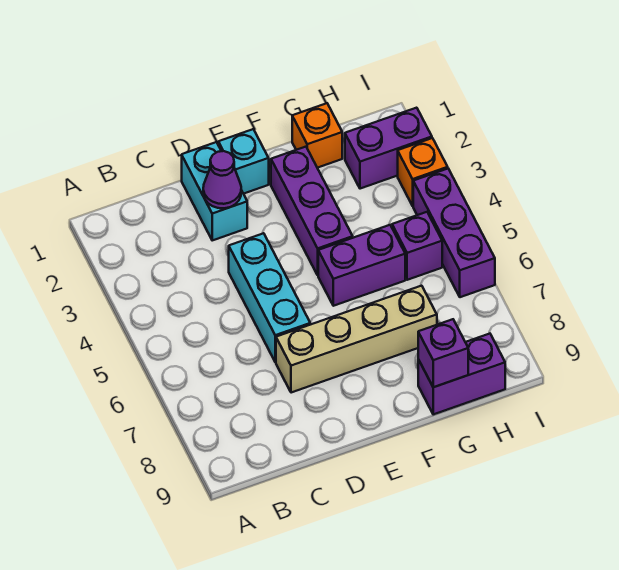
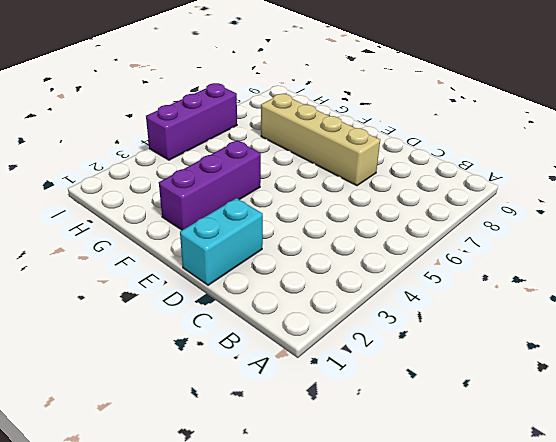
none -> cyan brick D4:D6 level 1
none -> cyan brick E1 level 1
none -> purple brick F5:G5 level 1

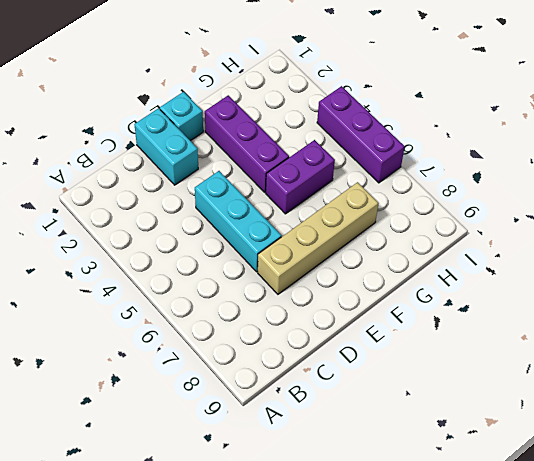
none -> orange brick G1 level 1
none -> purple brick G9:H9 level 1
none -> purple brick H2:I2 level 1

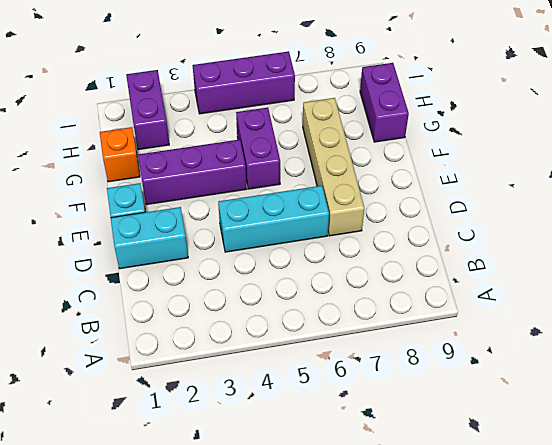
none -> purple brick H5 level 1
none -> orange brick I3 level 1
none -> purple cone D2 level 2

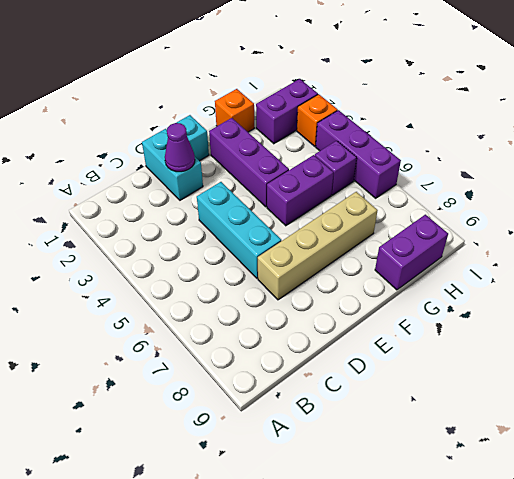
none -> purple brick G9 level 2

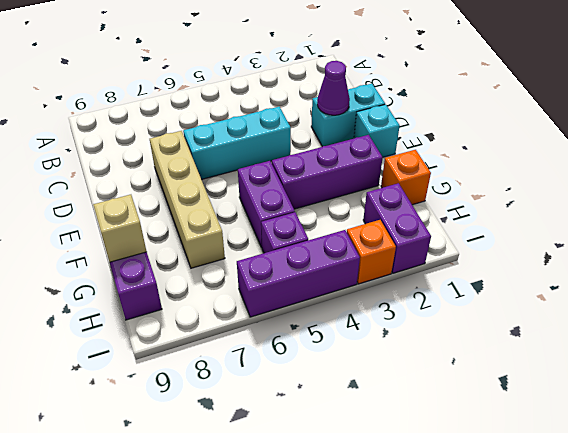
tan brick G9 level 2 -> purple brick G9 level 2

